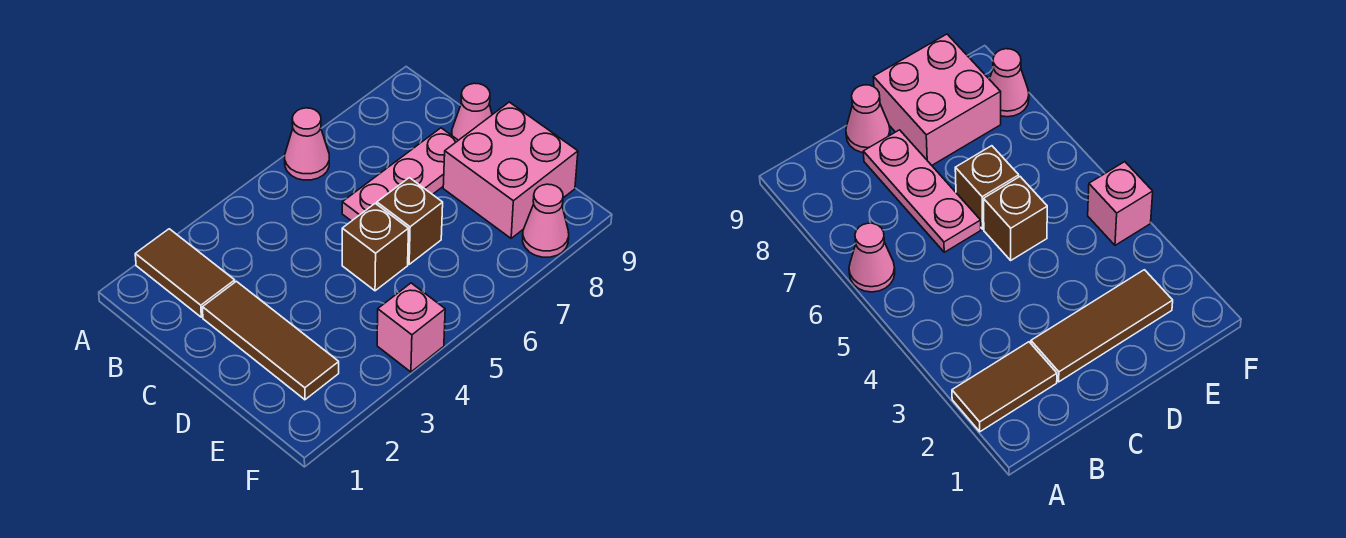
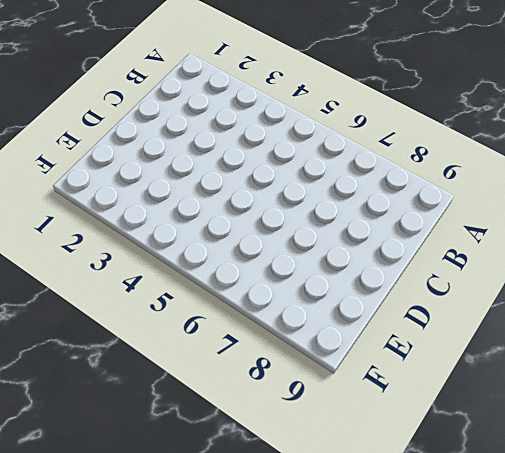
none -> brown tile A2:B2 level 1
none -> pink cone A6 level 1

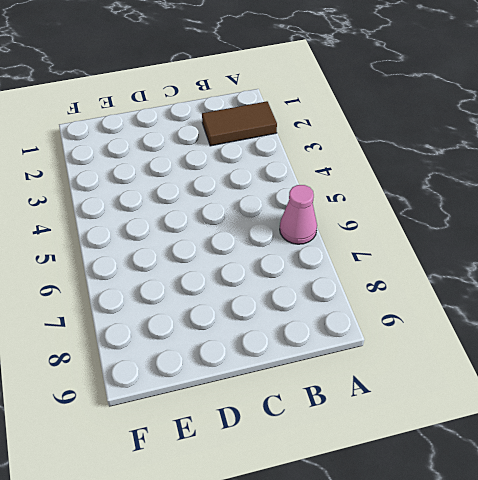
none -> brown tile C2:E2 level 1
none -> pink plate C6:C8 level 1

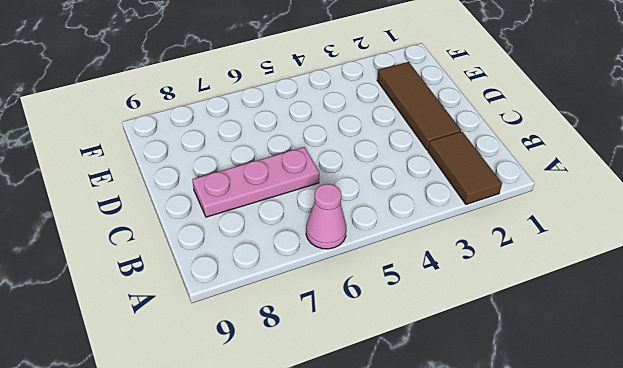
none -> pink cone C9 level 1
none -> brown brick D5 level 1

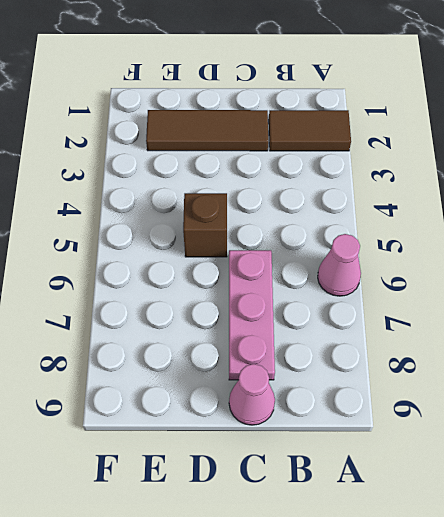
none -> brown brick D6 level 1
none -> pink brick D8:E9 level 1

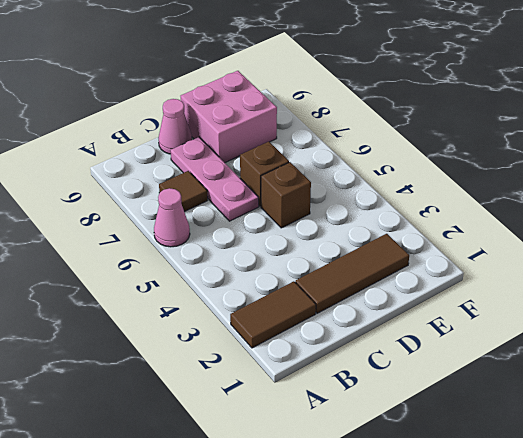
brown tile B7 level 1 -> none
none -> pink brick F4 level 1
none -> pink cone F8 level 1

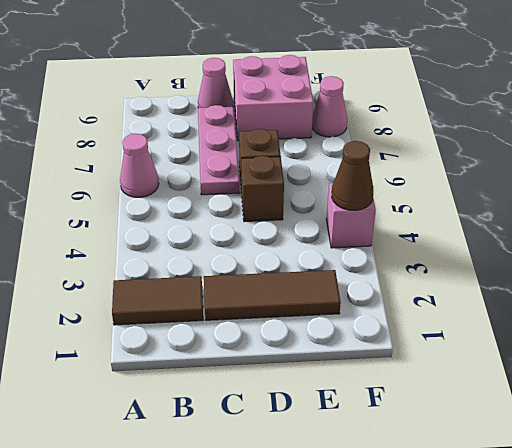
brown cone F4 level 2 -> none

